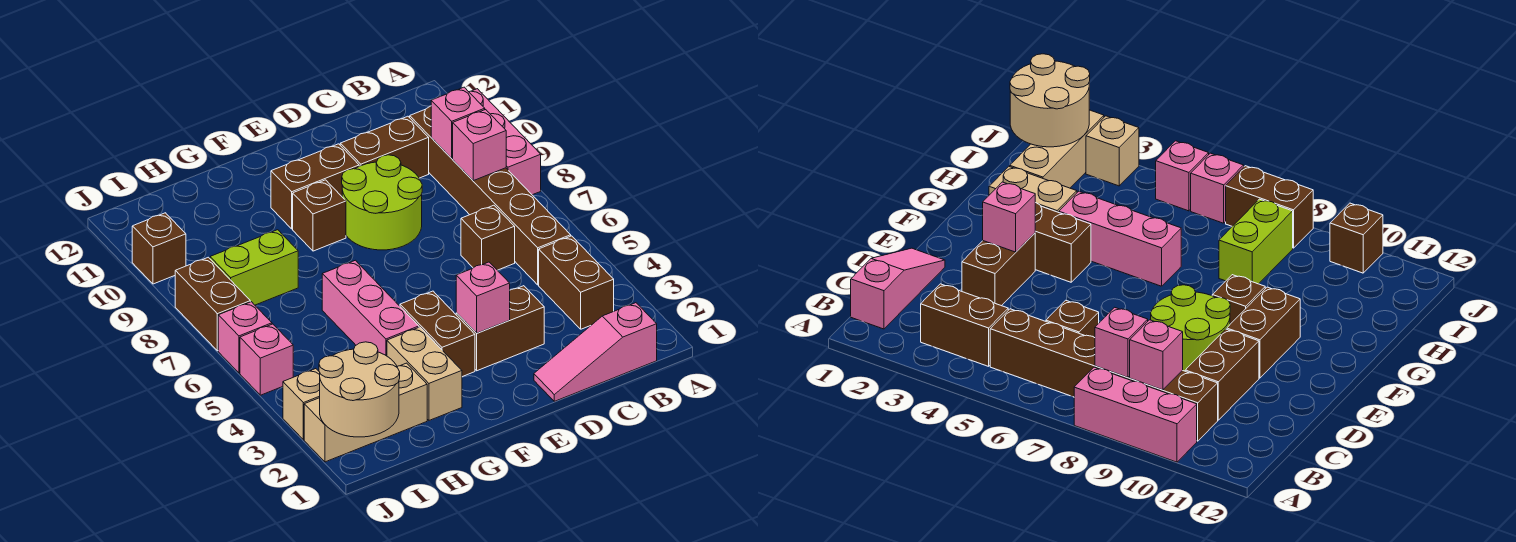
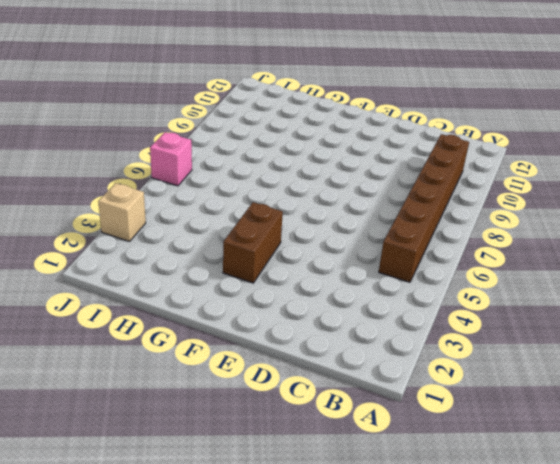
none -> pink brick A8:A10 level 1
none -> pink slope B1:D1 level 1 top B
none -> brown brick B3:B4 level 1

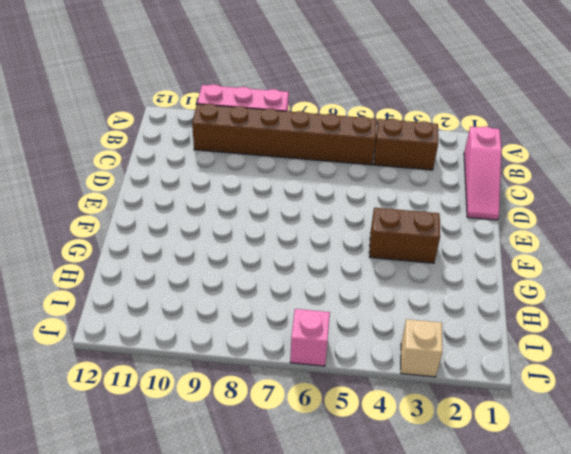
none -> brown brick C6 level 1
none -> brown brick C10:D10 level 1
none -> brown brick D3:E3 level 1

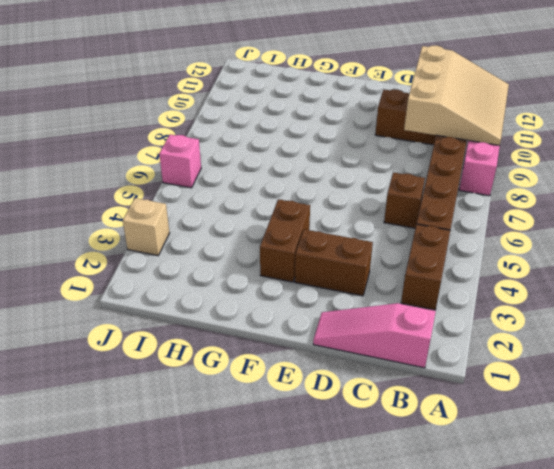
tan slope A9:C11 level 2 top C -> pink brick B9 level 2
none -> lime round brick D8:E9 level 1
none -> brown brick E10:F10 level 1
none -> brown brick F9 level 1

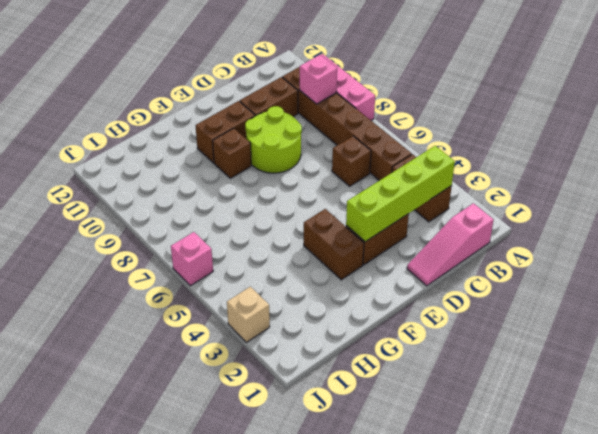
lime brick B3:E3 level 2 -> pink brick E3 level 2
none -> tan brick G2:G3 level 1
none -> pink brick G4:G6 level 1
none -> tan brick H2:J2 level 1

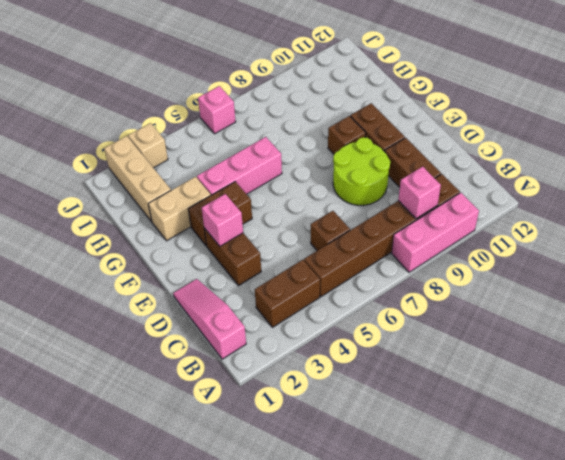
none -> lime brick H8:I8 level 1
none -> pink brick J5 level 1
none -> brown brick J7:J8 level 1

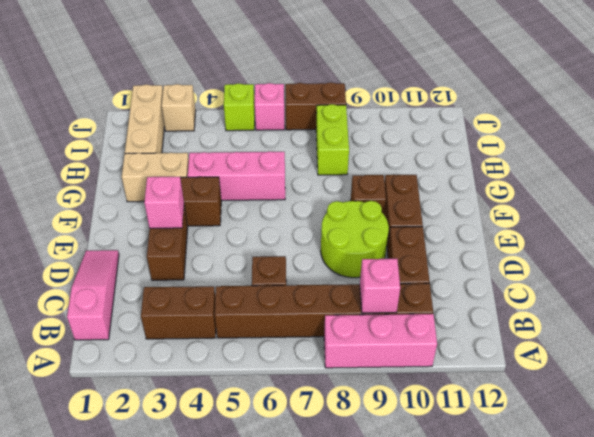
lime brick J5 level 1 -> pink brick J5 level 1
none -> brown brick J10 level 1
none -> pink brick B8 level 2
none -> tan round brick I1:J2 level 2

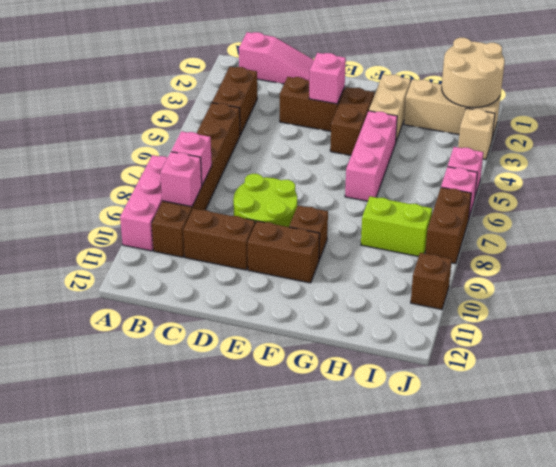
none -> brown brick C6 level 1

